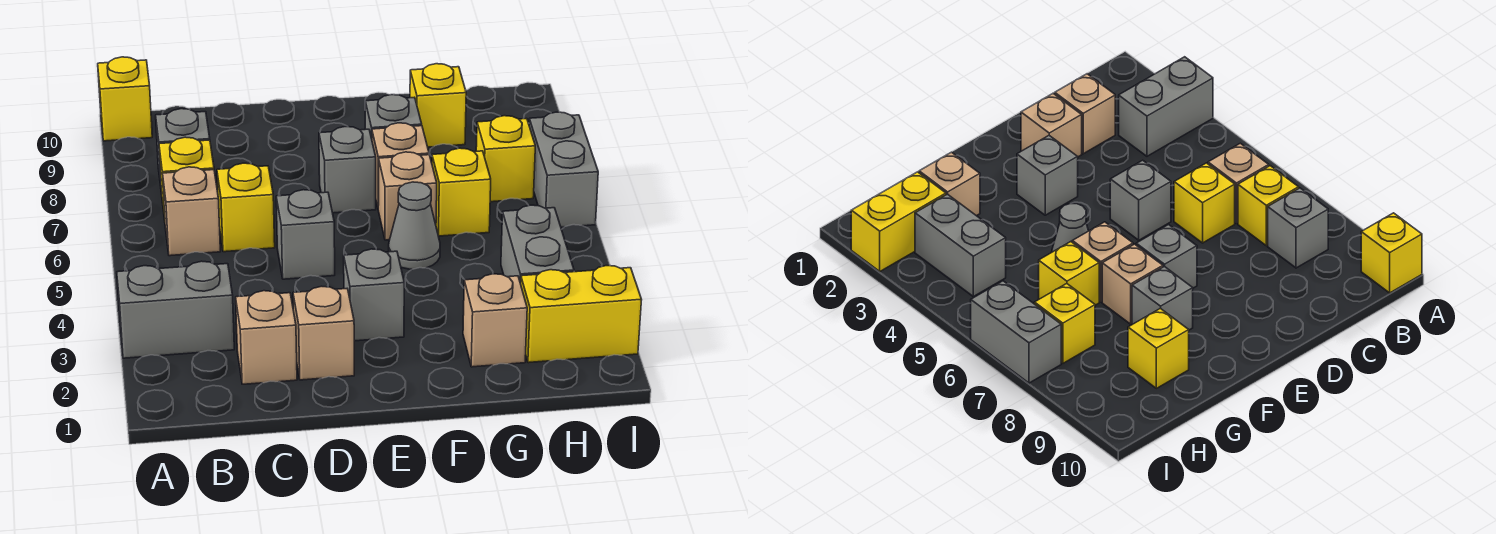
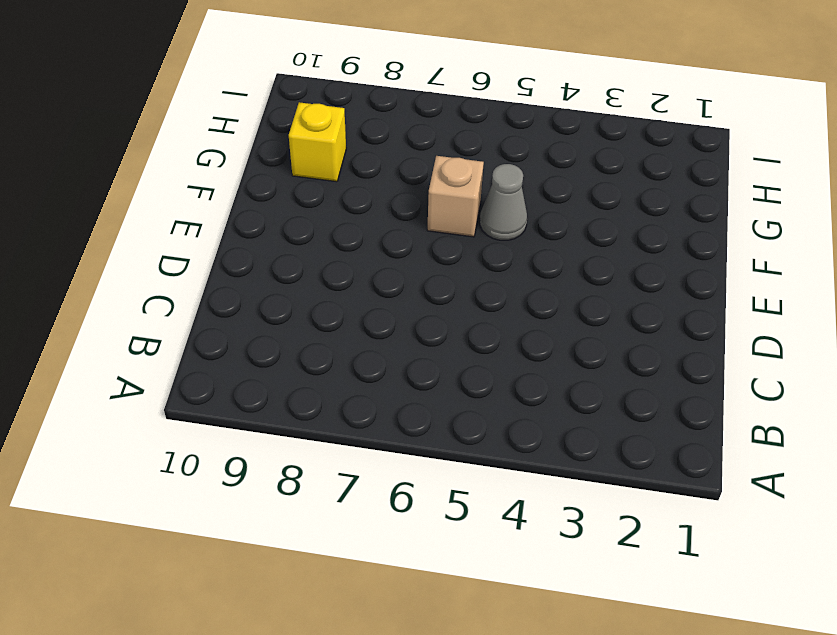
none -> grey brick A3:B3 level 1
none -> yellow brick A10 level 1
none -> tan brick B6 level 1

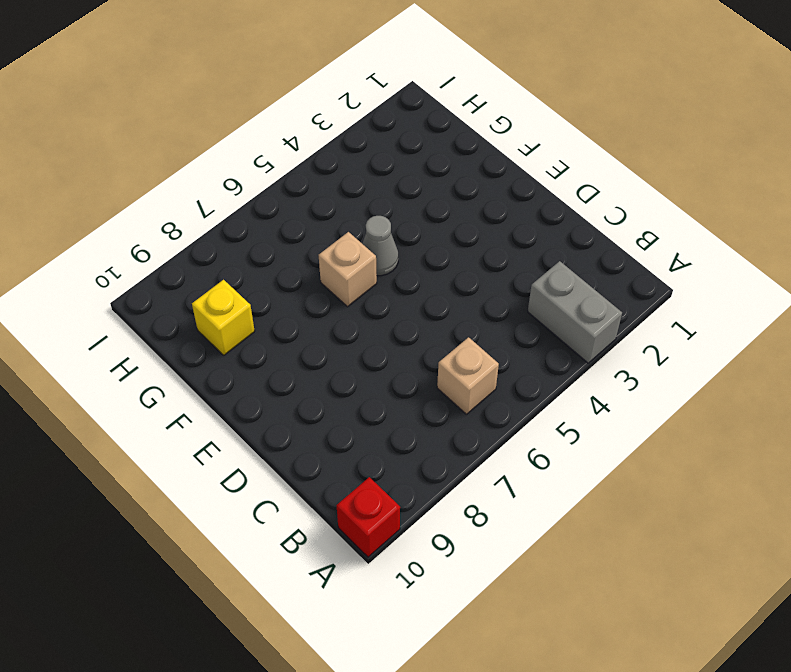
red brick A10 level 1 -> yellow brick A10 level 1
none -> yellow brick B7 level 1
none -> grey brick B8 level 1
none -> tan brick C2 level 1

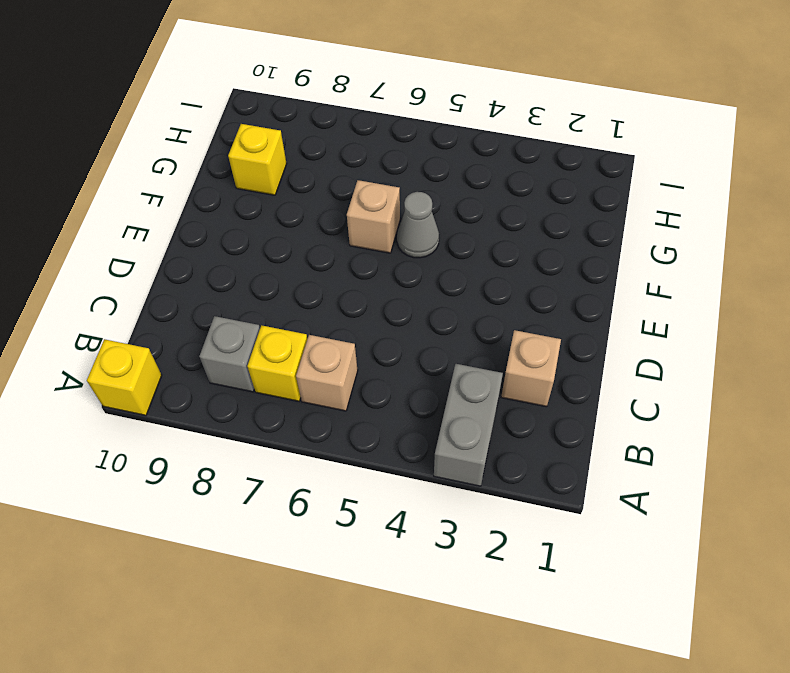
none -> yellow brick C6 level 1
none -> tan brick D2 level 1
none -> grey brick D5 level 1

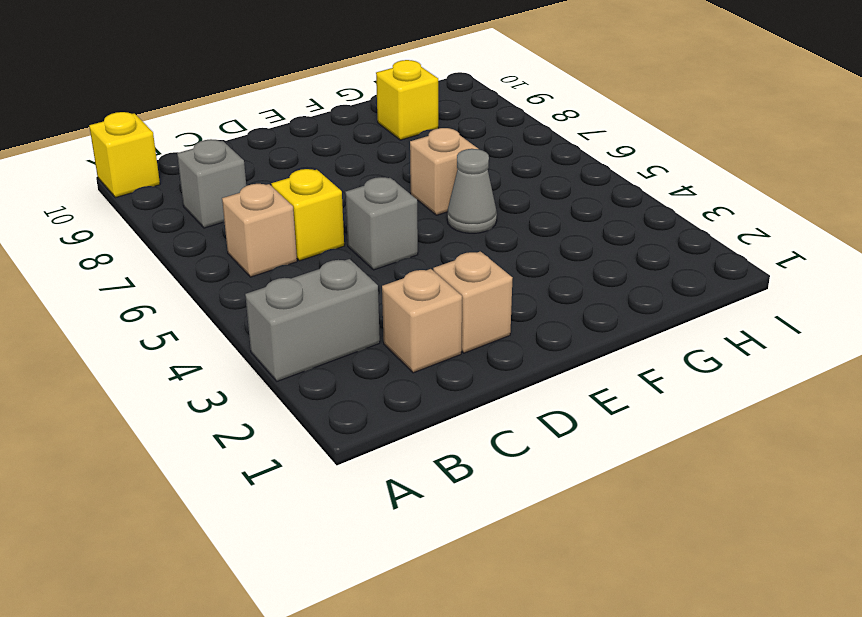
none -> yellow brick B7 level 1
none -> grey brick E3 level 1
none -> grey brick E7 level 1

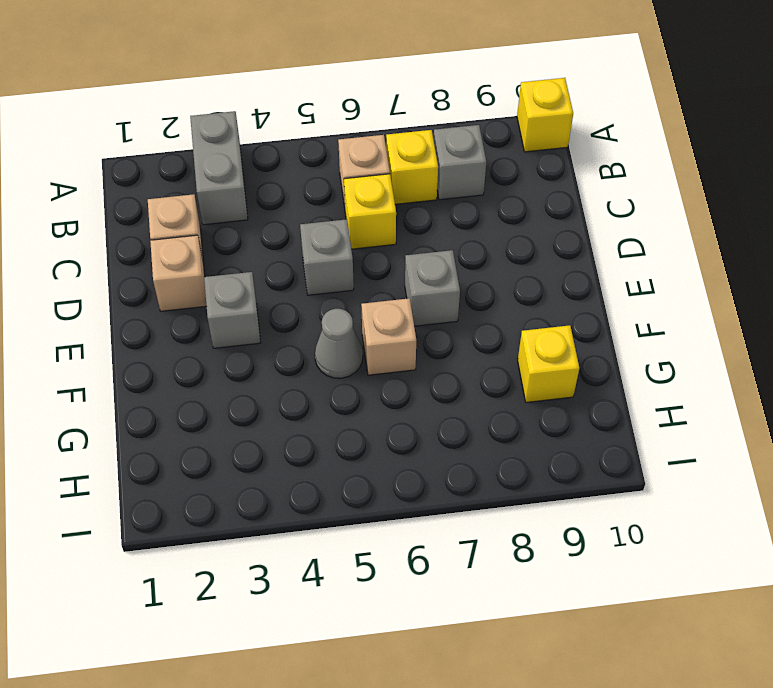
none -> tan brick F7 level 1
none -> grey brick F8 level 1
none -> tan brick G2 level 1

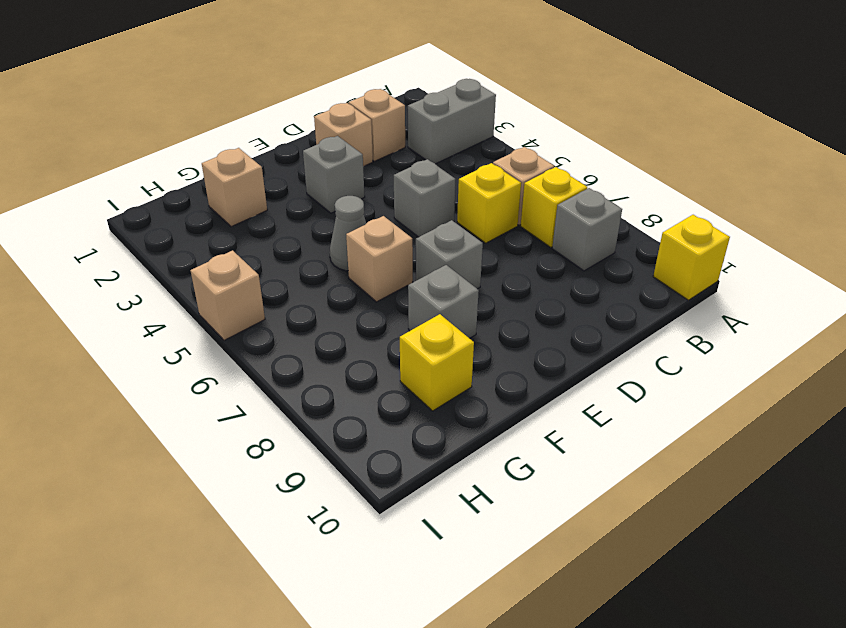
tan brick I5 level 1 -> tan brick F7 level 1
none -> yellow brick G6 level 1
none -> yellow brick H2:I2 level 1
none -> grey brick H3:H4 level 1

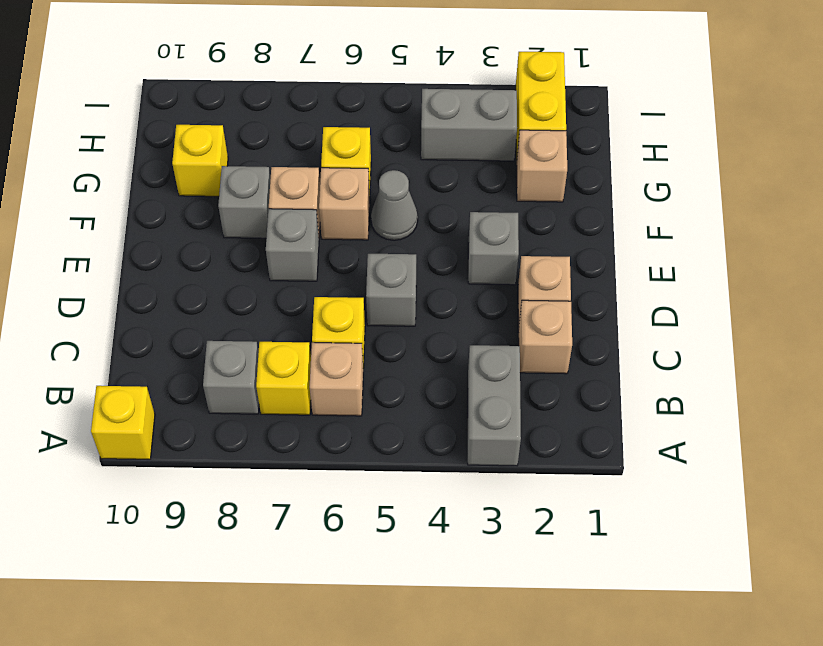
none -> yellow brick H7 level 1
none -> grey brick I6:I7 level 1

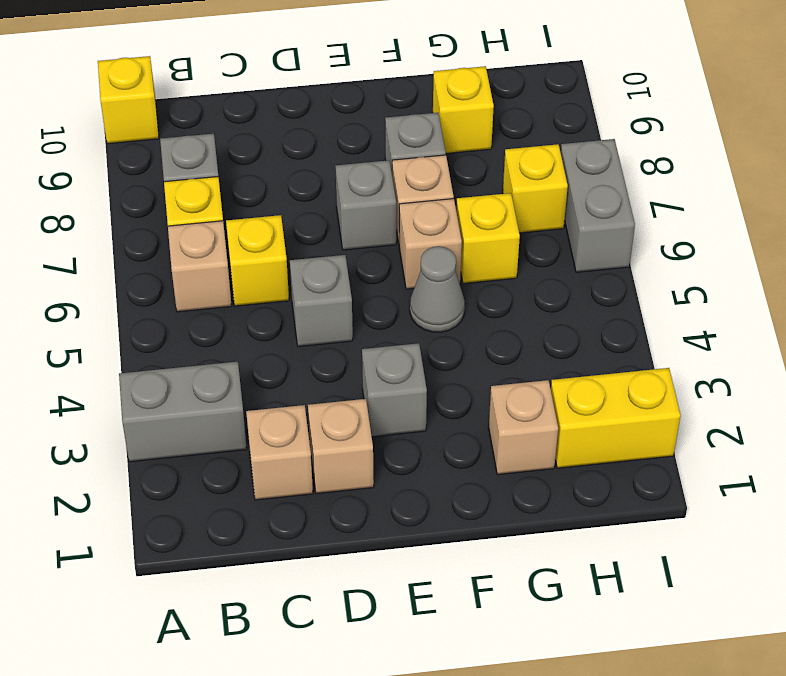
none -> grey brick H3:H4 level 1

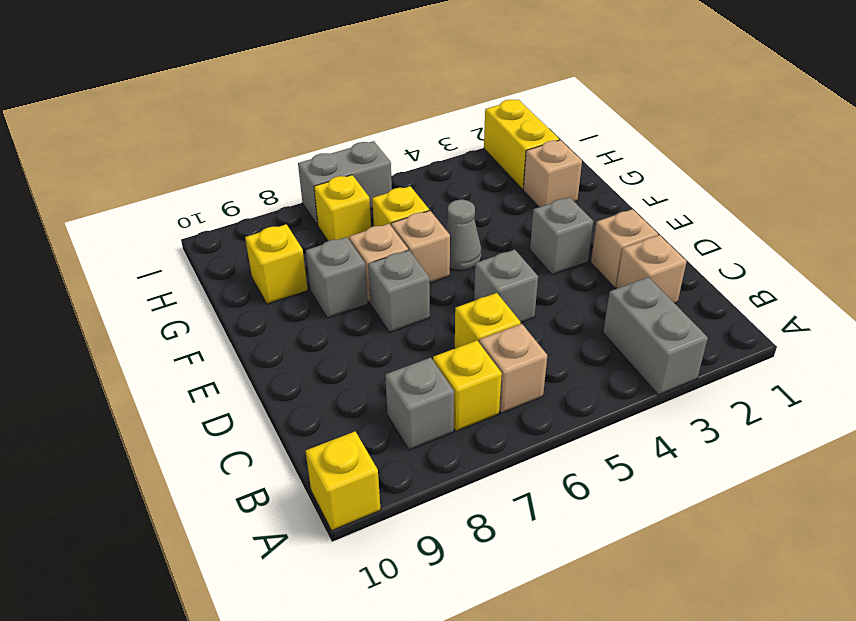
none -> grey brick H3:H4 level 1

